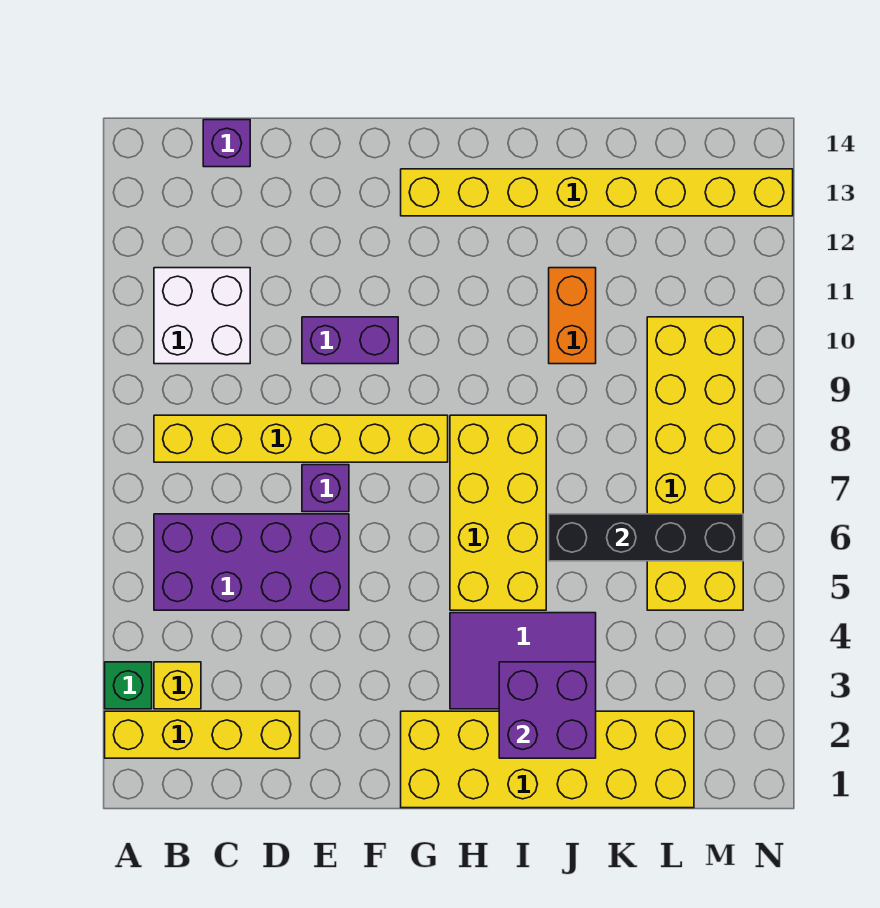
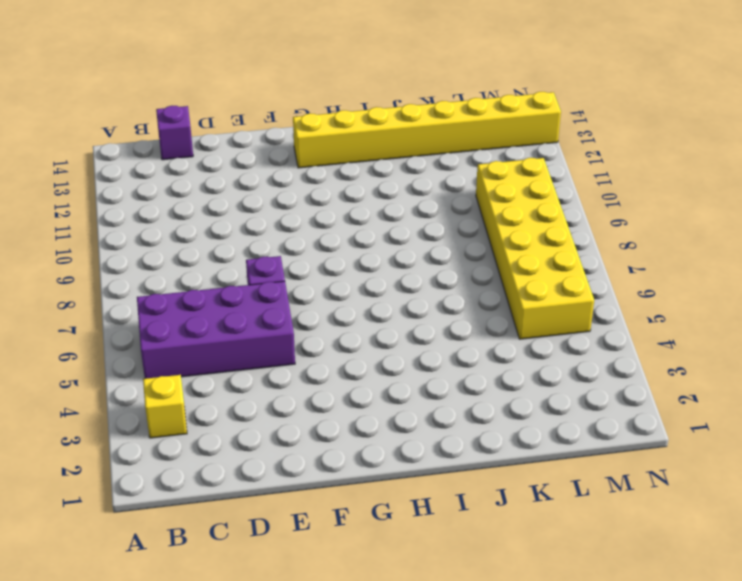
none -> yellow brick A2:D2 level 1
none -> green brick A3 level 1
none -> yellow brick B8:G8 level 1

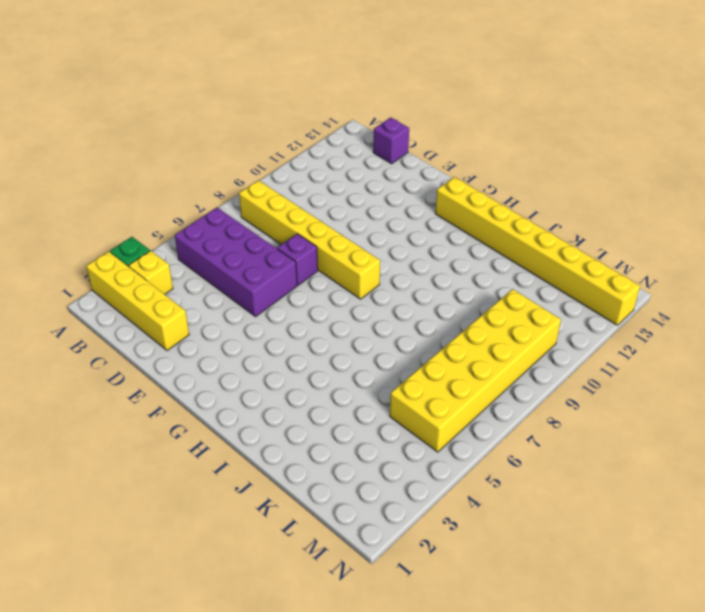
none -> white brick B10:C11 level 1
none -> purple brick E10:F10 level 1
none -> yellow brick G1:L2 level 1

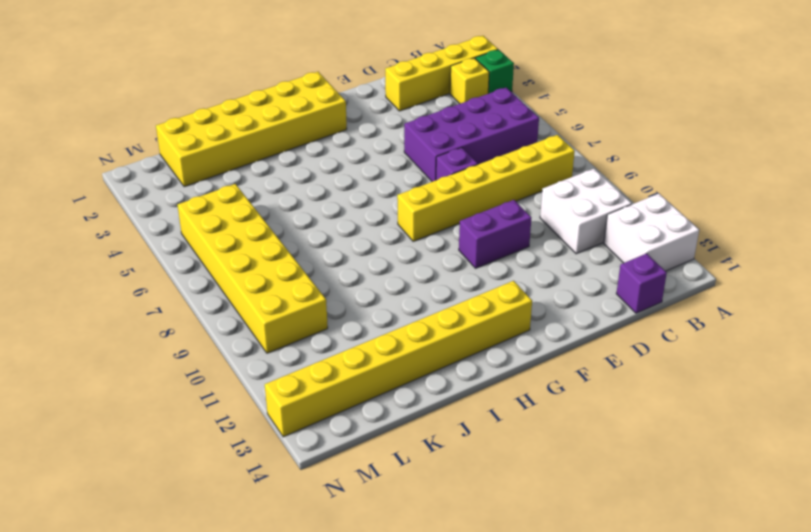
white brick A12:B13 level 1 -> none
none -> purple tile H3:J4 level 1
none -> yellow brick H5:I8 level 1
none -> orange brick J10:J11 level 1

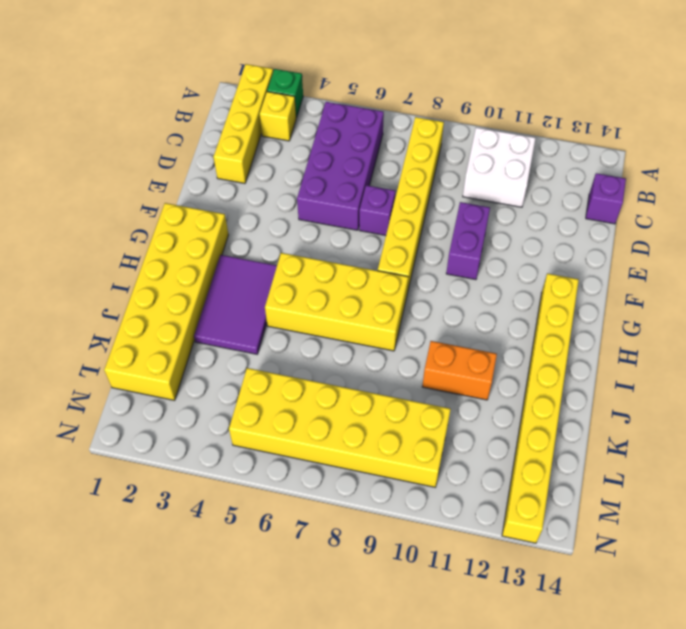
none -> purple brick I2:J3 level 2
none -> black brick J6:M6 level 2

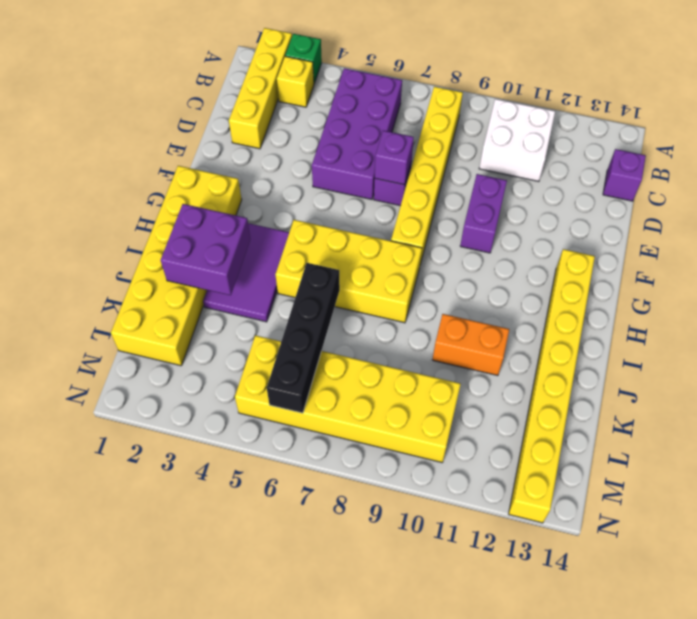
purple brick E7 level 2 -> none

